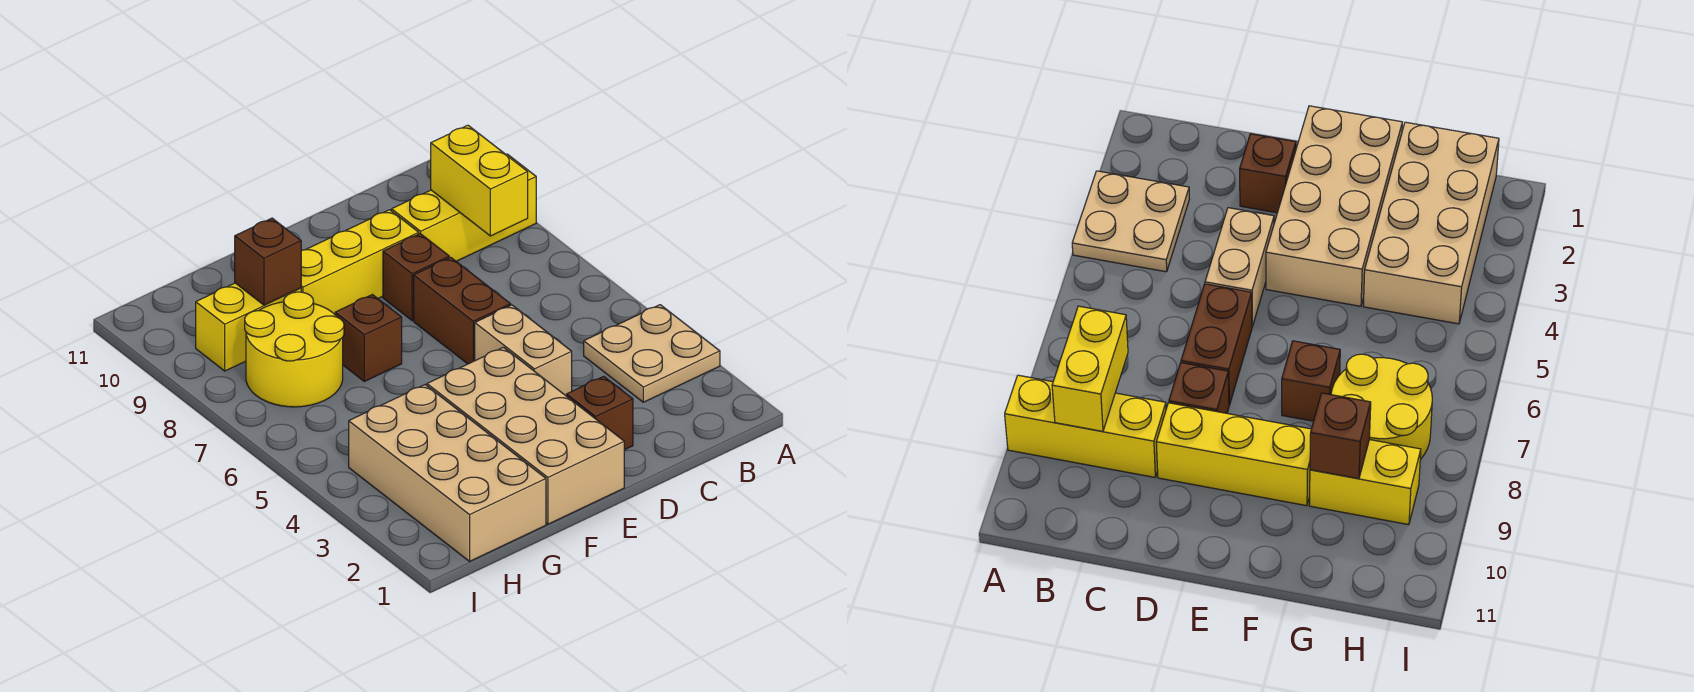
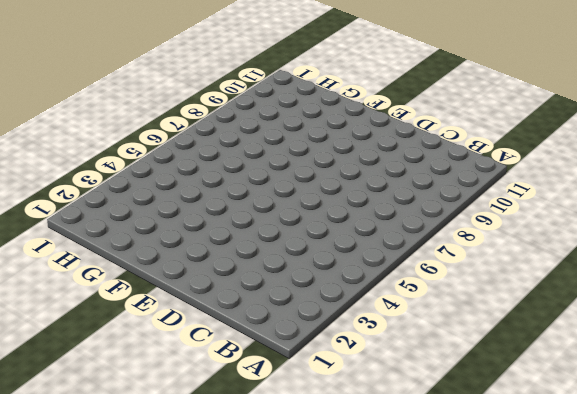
none -> tan plate A3:B4 level 1
none -> yellow brick A9:C9 level 1
none -> brown brick D2 level 1

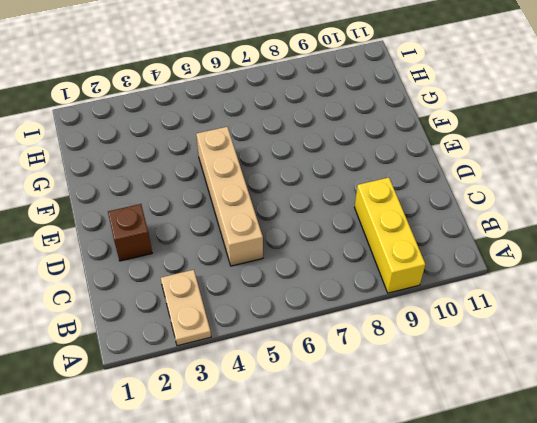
tan plate A3:B3 level 1 -> tan plate A3:B4 level 1
tan brick C5:F5 level 1 -> tan brick D4:D5 level 1
none -> brown brick D6:D7 level 1
none -> brown brick D8 level 1
none -> yellow brick D9:F9 level 1

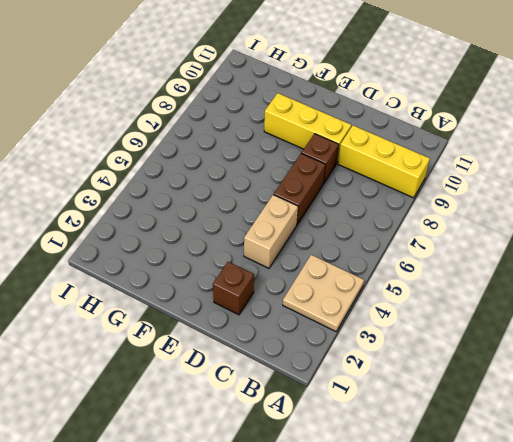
none -> tan brick E1:F4 level 1
none -> brown brick F7 level 1
none -> tan brick G1:H4 level 1

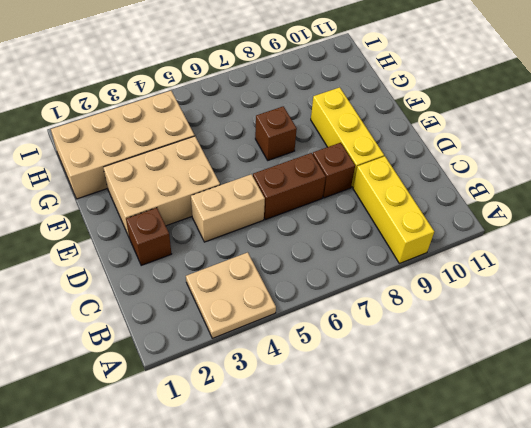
tan brick E2:F4 level 1 -> tan brick E1:F4 level 1
none -> yellow round brick G7:H8 level 1
none -> yellow brick G9:H9 level 1
none -> yellow brick B8:B9 level 2

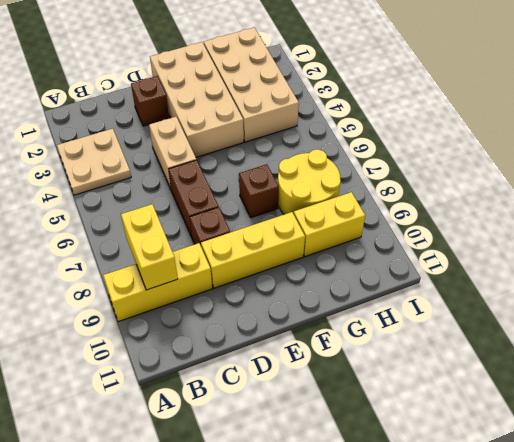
none -> brown brick G9 level 2

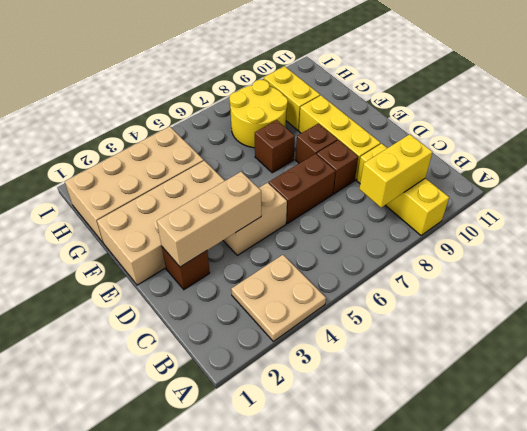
tan brick D2:D4 level 2 -> none
brown brick E8 level 1 -> brown brick G9 level 2

